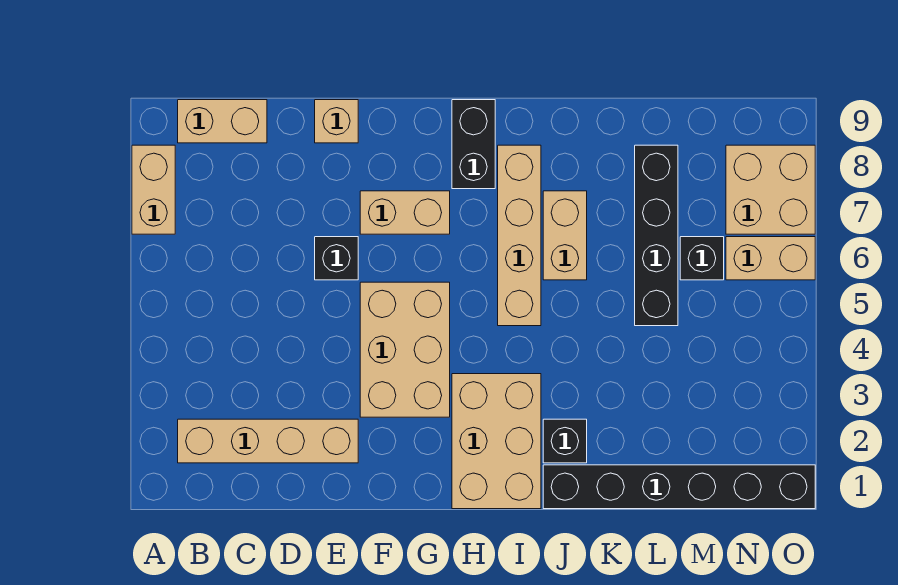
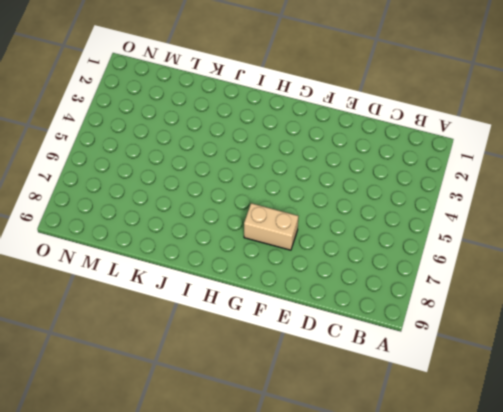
none -> tan brick A7:A8 level 1
none -> tan brick B2:E2 level 1
none -> tan brick B9:C9 level 1

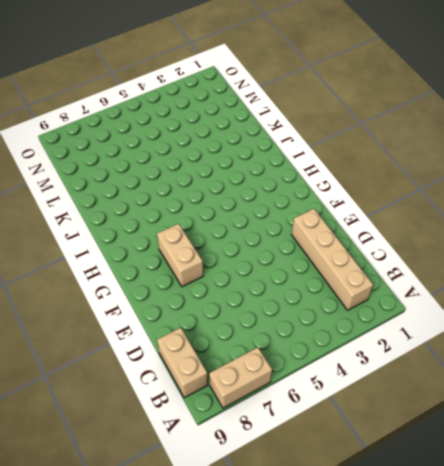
none -> black brick E6 level 1
none -> tan brick E9 level 1
none -> tan brick F3:G5 level 1

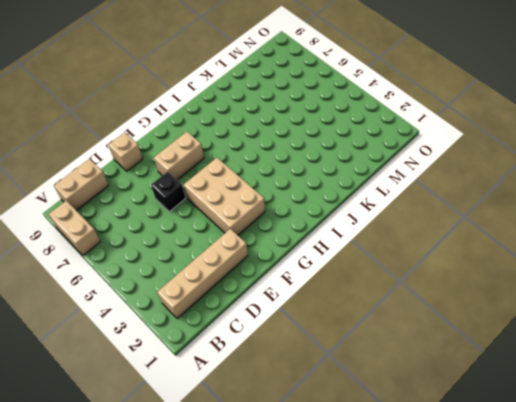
none -> tan brick H1:I3 level 1
none -> black brick H8:H9 level 1
none -> tan brick I5:I8 level 1

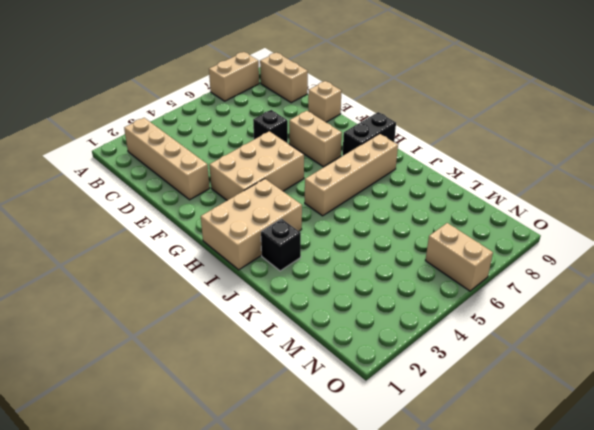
none -> black brick J1:O1 level 1
none -> tan brick J6:J7 level 1
none -> black brick L5:L8 level 1

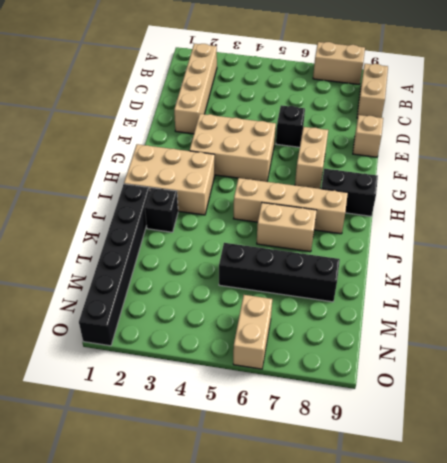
none -> black brick M6 level 1
none -> tan brick N7:O8 level 1

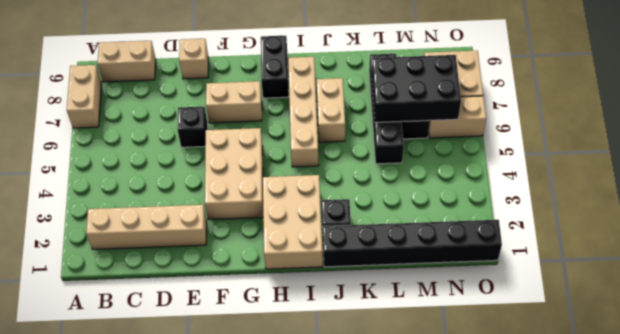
black brick L6:N7 level 2 -> none

